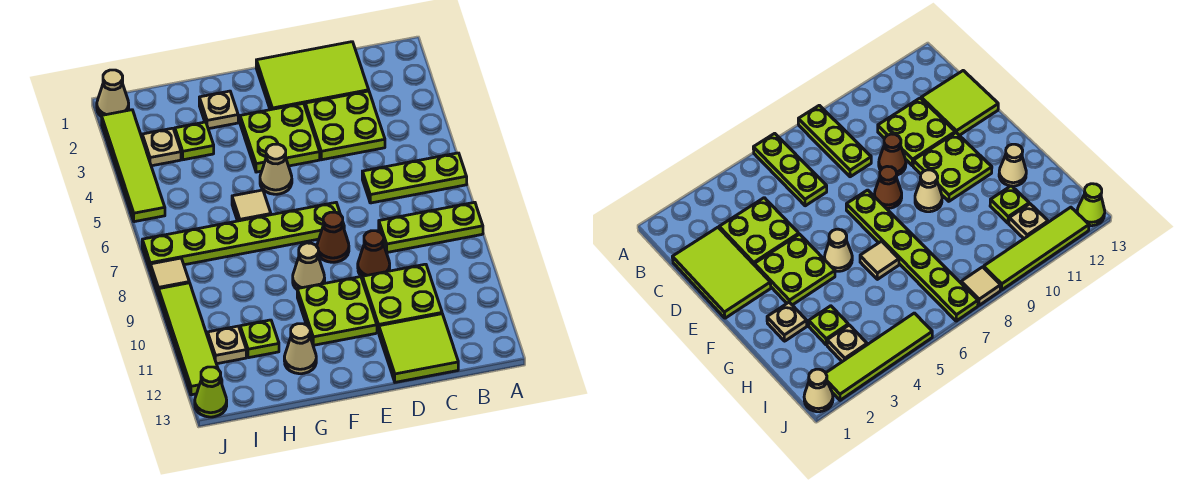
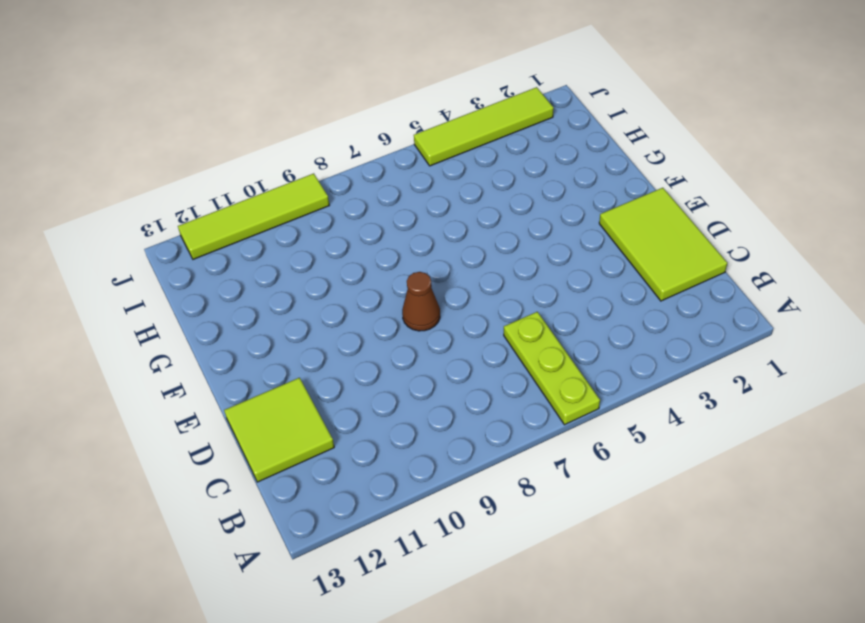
none -> lime plate A8:C8 level 1
none -> lime plate C3:D4 level 1
none -> lime plate C10:D11 level 1

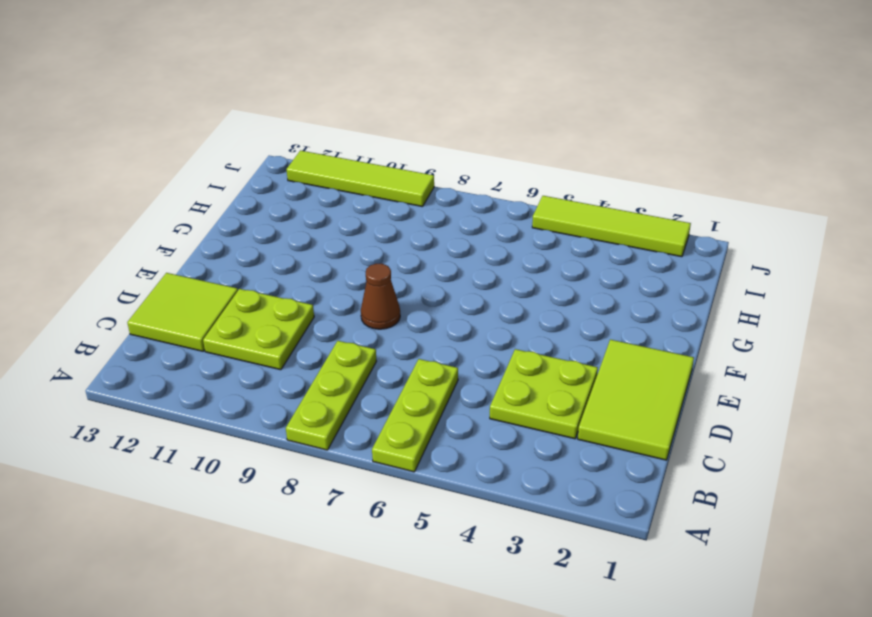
none -> brown cone D9 level 1
none -> lime plate E3:F4 level 1
none -> lime plate E7:J7 level 1

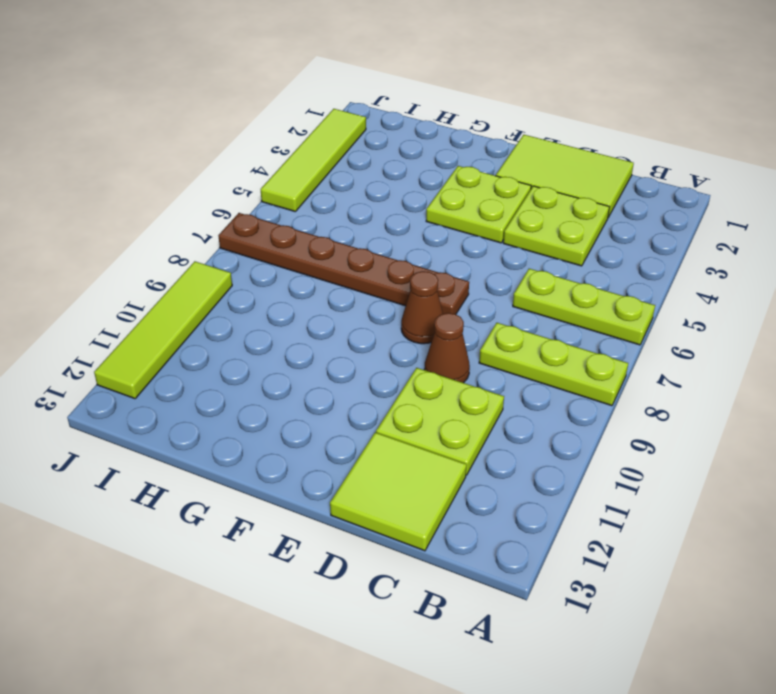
brown plate E7:J7 level 1 -> lime plate E7:J7 level 1
none -> lime plate E10:F11 level 1
none -> tan cone F5 level 1
none -> tan cone F9 level 1

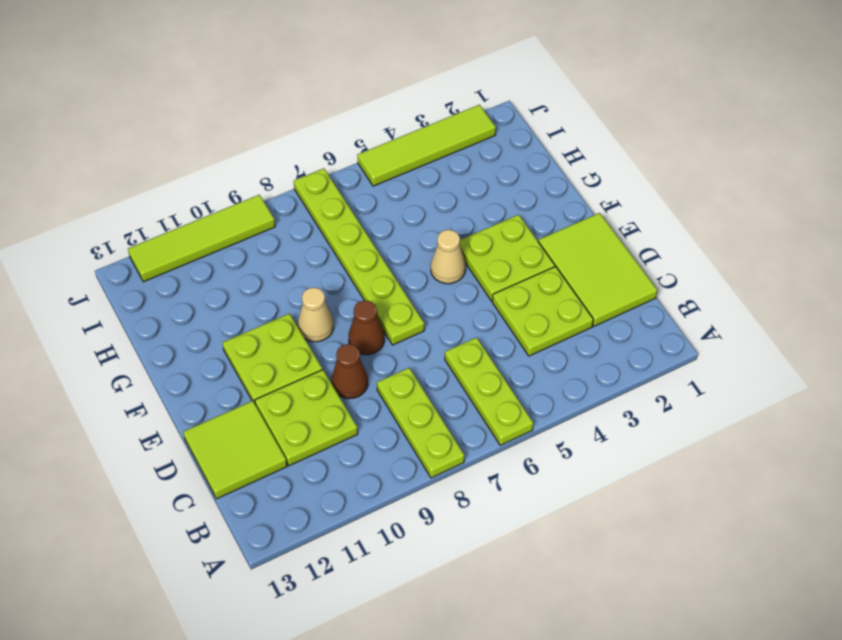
none -> tan plate G2 level 1
none -> tan tile G6 level 1
none -> tan cone G12 level 1

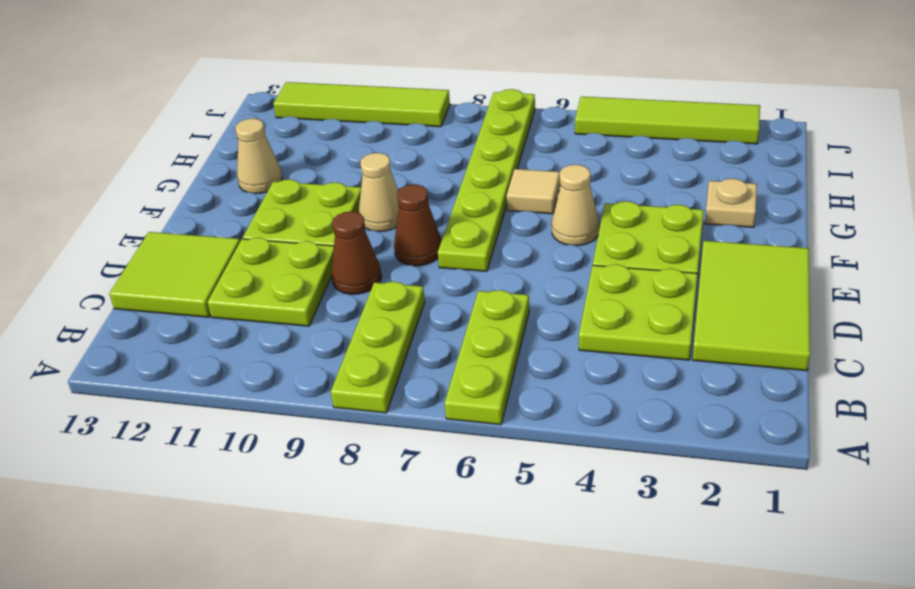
none -> lime plate H3 level 1
none -> lime plate H11 level 1
none -> tan plate I3 level 1

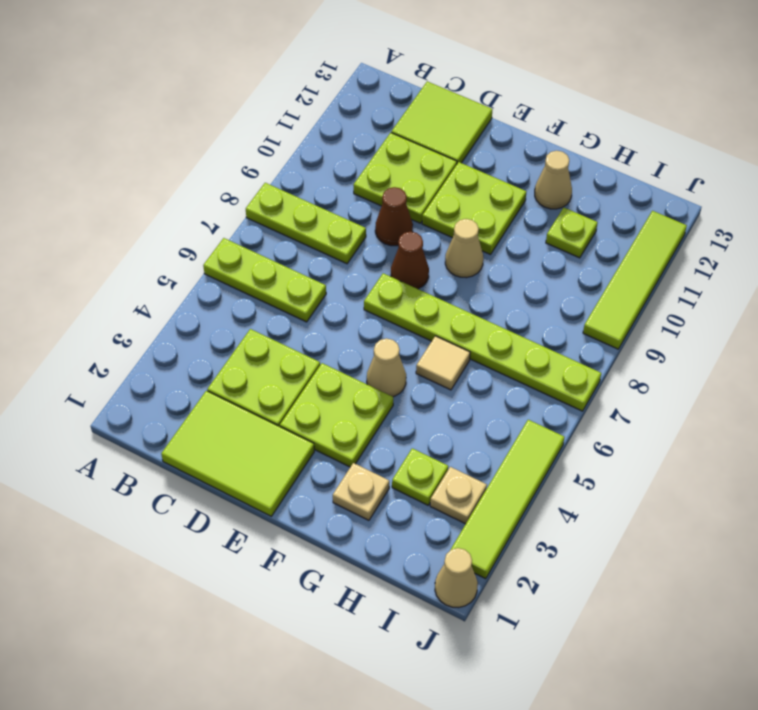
none -> tan plate I11 level 1
none -> tan tile J8 level 1
none -> lime cone J13 level 1

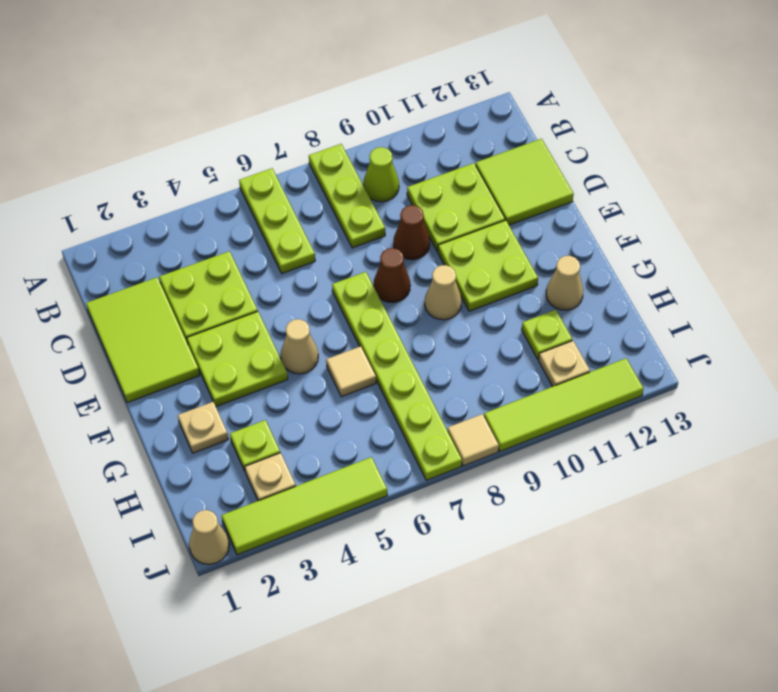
lime cone B9 level 1 -> lime cone J13 level 1

